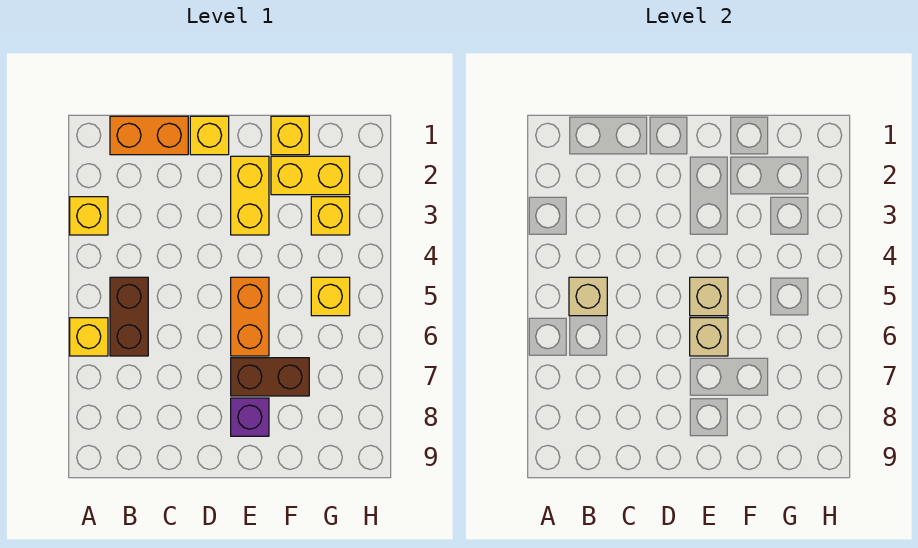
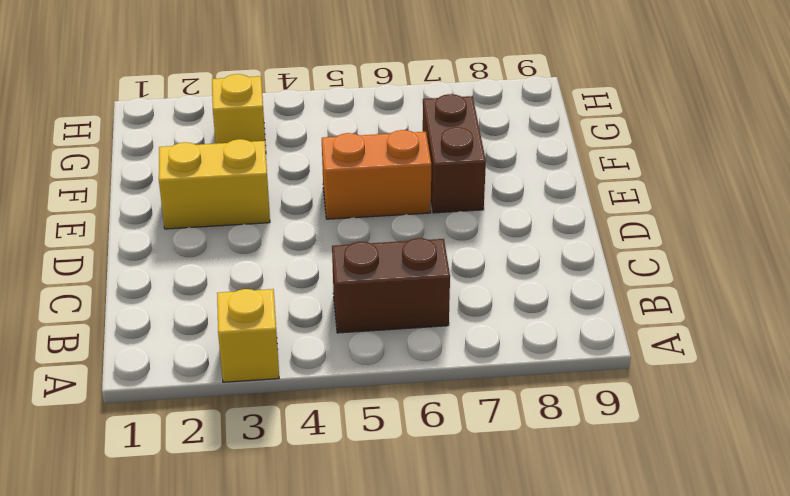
none -> yellow brick A6 level 1
none -> orange brick B1:C1 level 1
none -> yellow brick D1 level 1

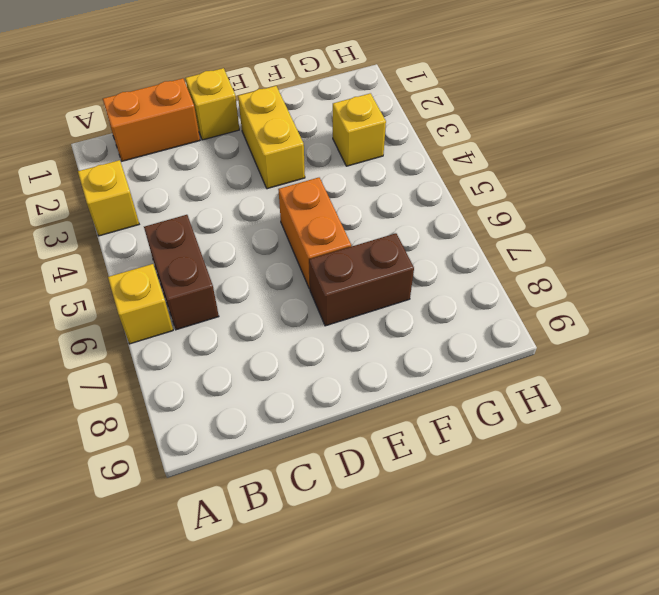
none -> purple brick E8 level 1
none -> yellow brick F1 level 1
none -> yellow brick F2:G2 level 1

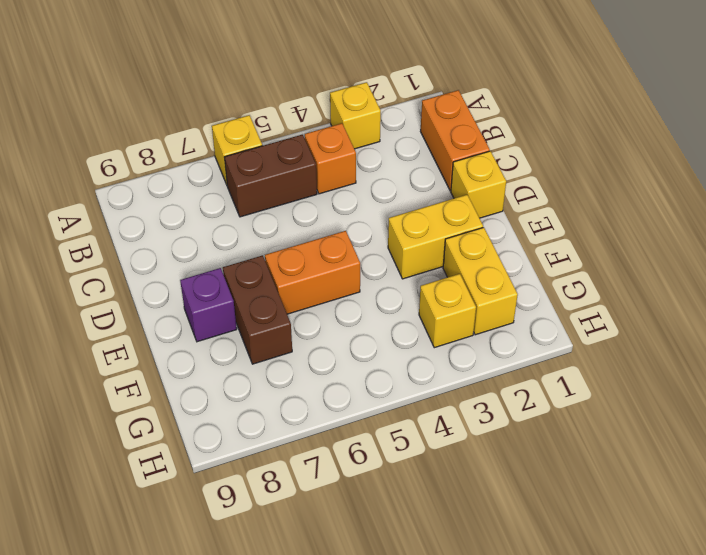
orange brick B4 level 1 -> none
none -> yellow brick F1 level 1
none -> yellow brick G5 level 1
none -> tan brick B5 level 2

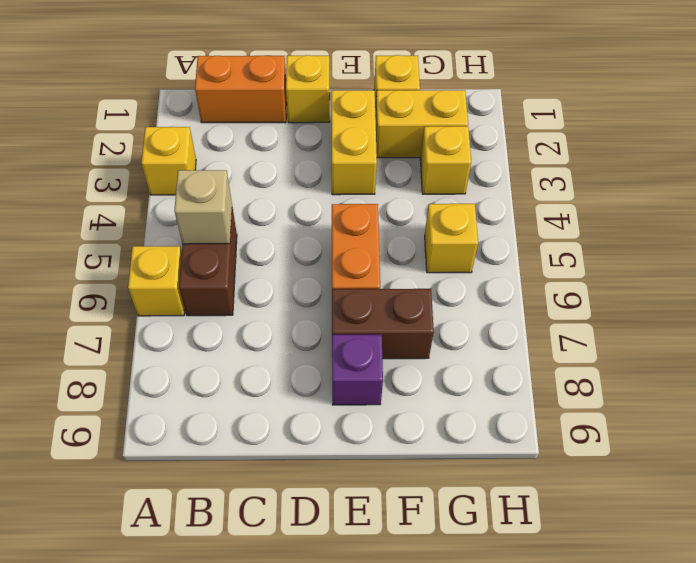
none -> tan brick E5 level 2
none -> tan brick E6 level 2

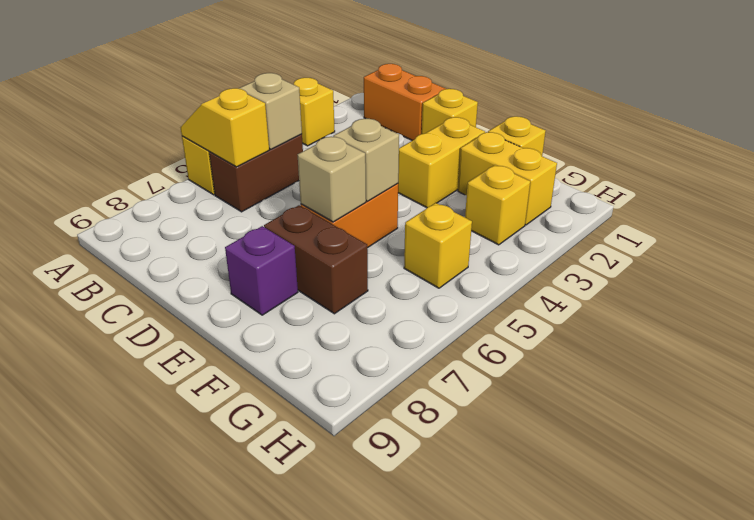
yellow slope A6:B6 level 2 top B -> none

